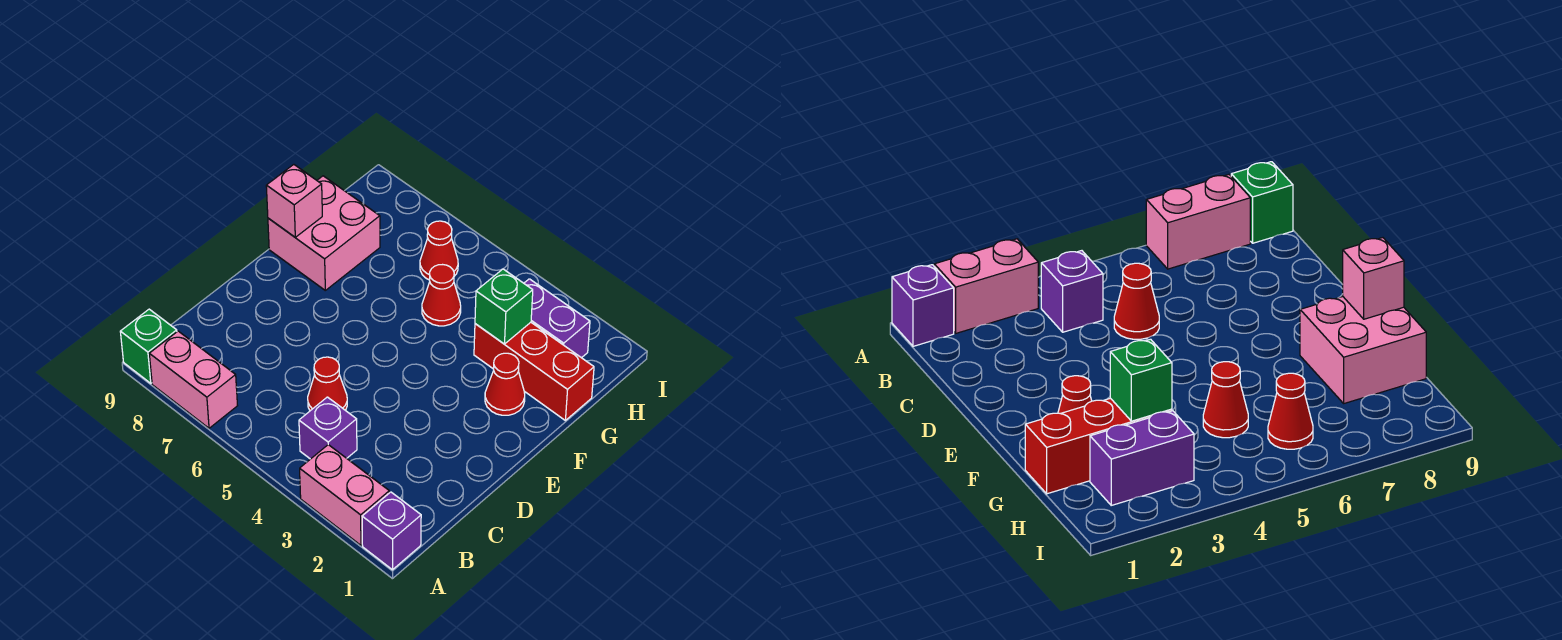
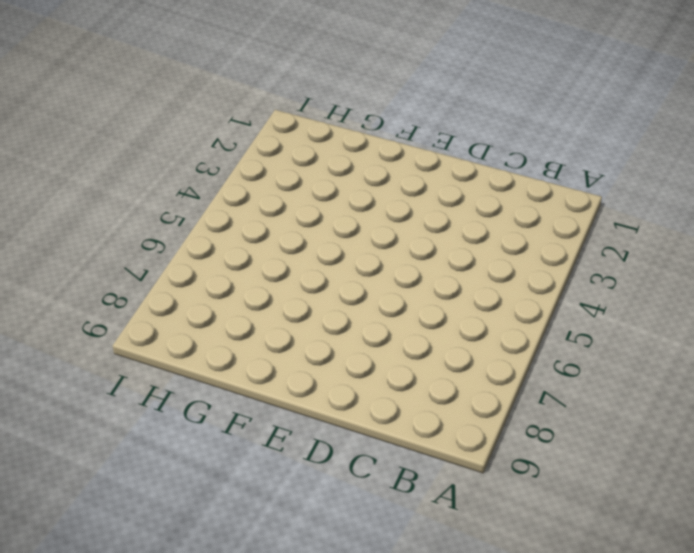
none -> purple brick A1 level 1
none -> pink brick A2:A3 level 1
none -> pink brick A7:A8 level 1

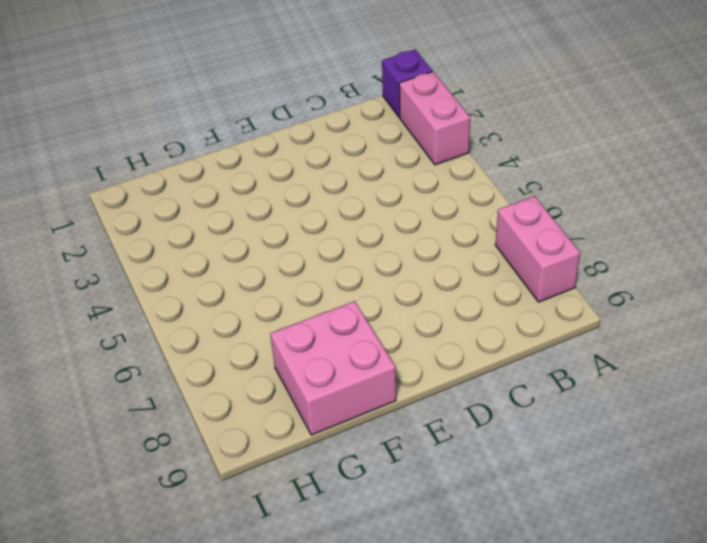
none -> green brick A9 level 1
none -> purple brick B4 level 1
none -> red cone C5 level 1

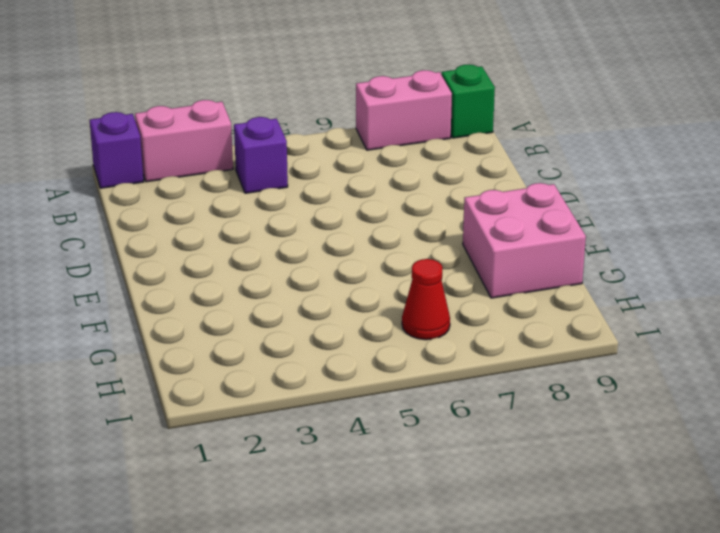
none -> red cone C5 level 1
none -> red cone F2 level 1
none -> red brick G1:G3 level 1

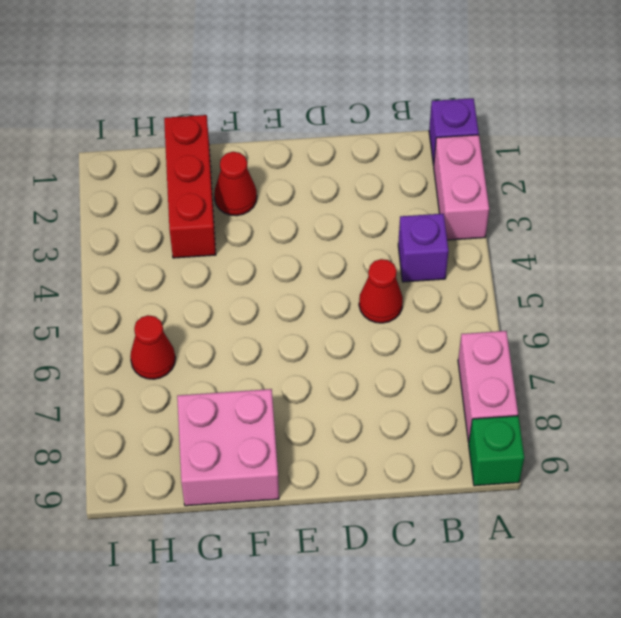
none -> red cone G5 level 1
none -> purple brick H2:H3 level 1
none -> pink brick F9 level 2

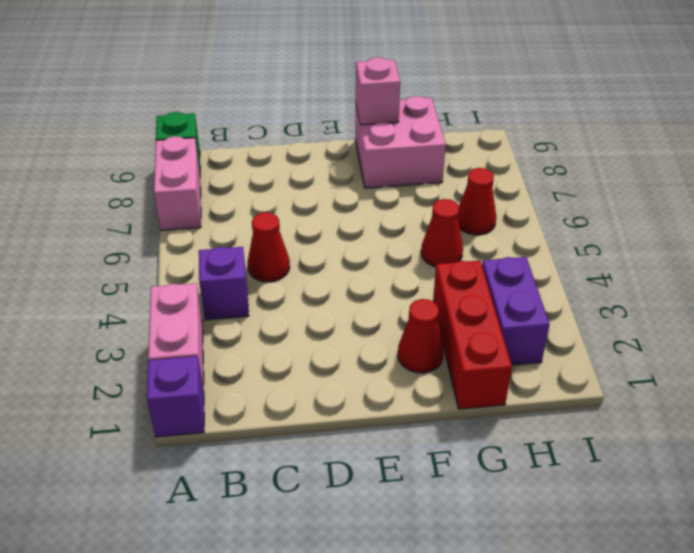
none -> green brick G3 level 2

